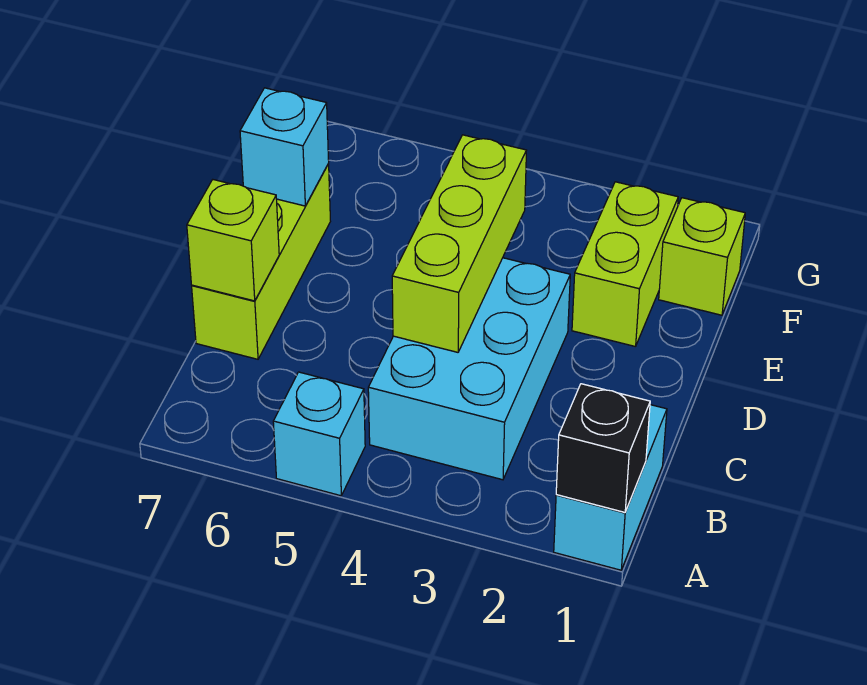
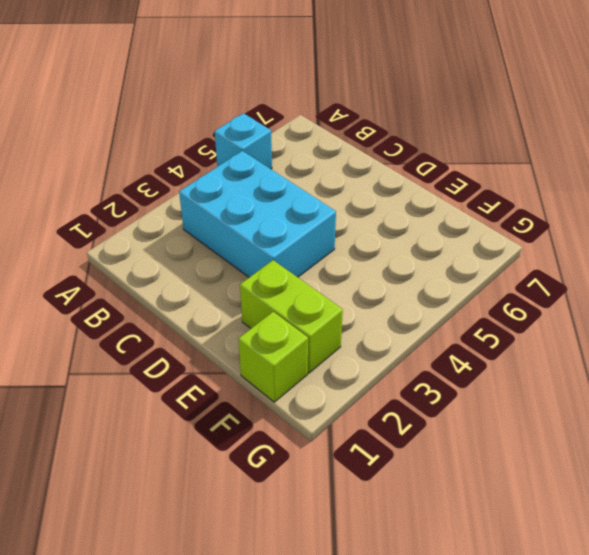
none -> cyan brick A1:B1 level 1
none -> lime brick C7:E7 level 1

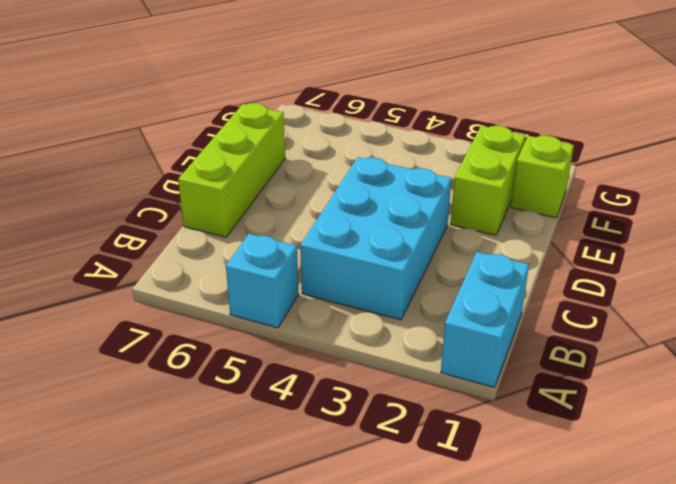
none -> black brick A1 level 2
none -> lime brick C4:E4 level 2

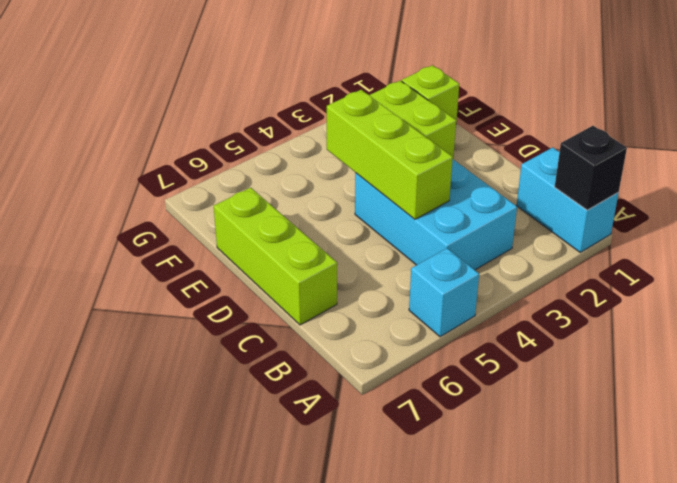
none -> lime brick C7 level 2
none -> cyan brick E7 level 2

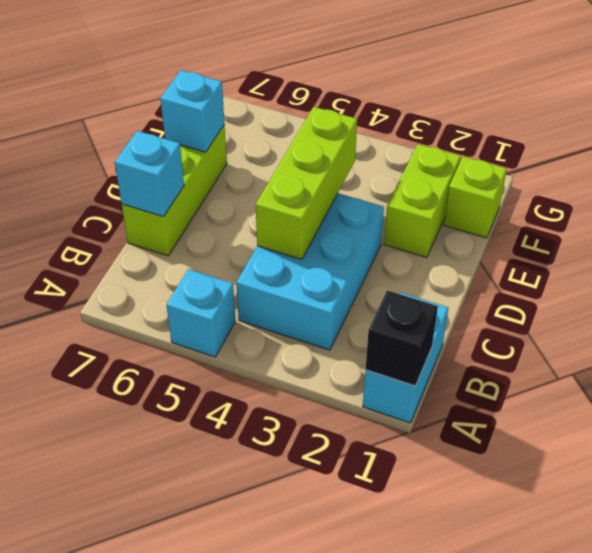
cyan brick C7 level 2 -> lime brick C7 level 2

